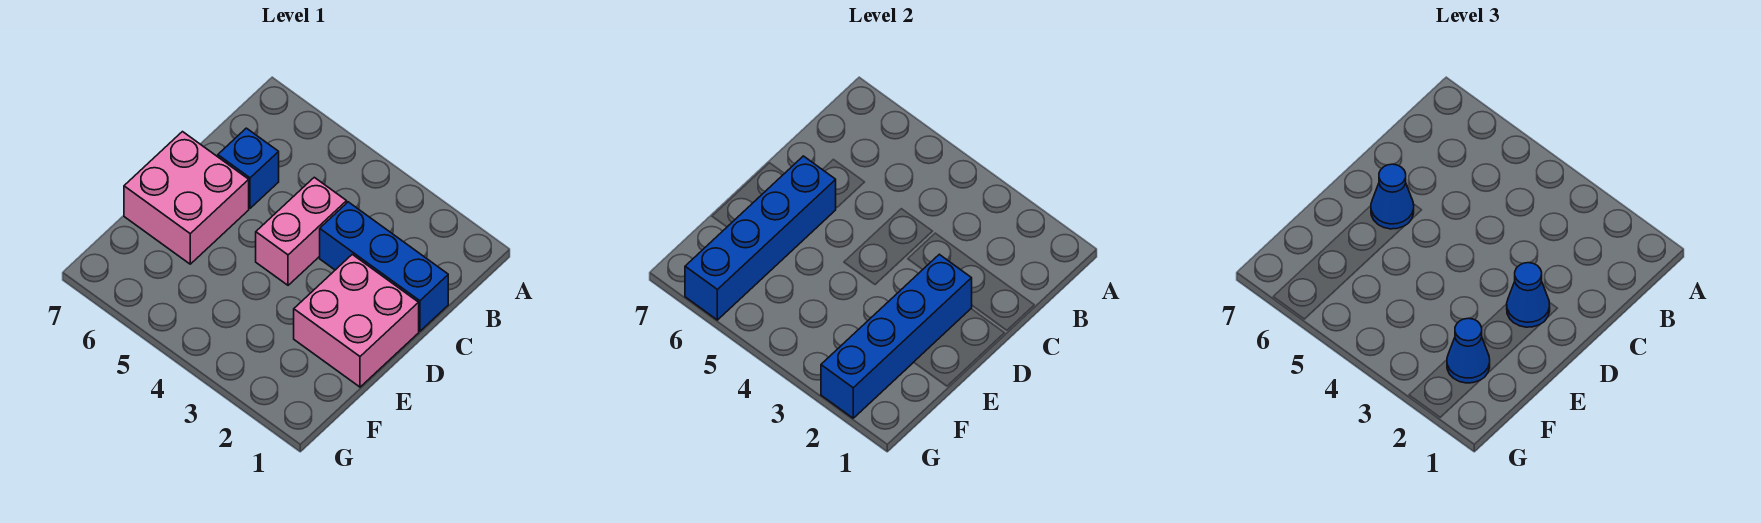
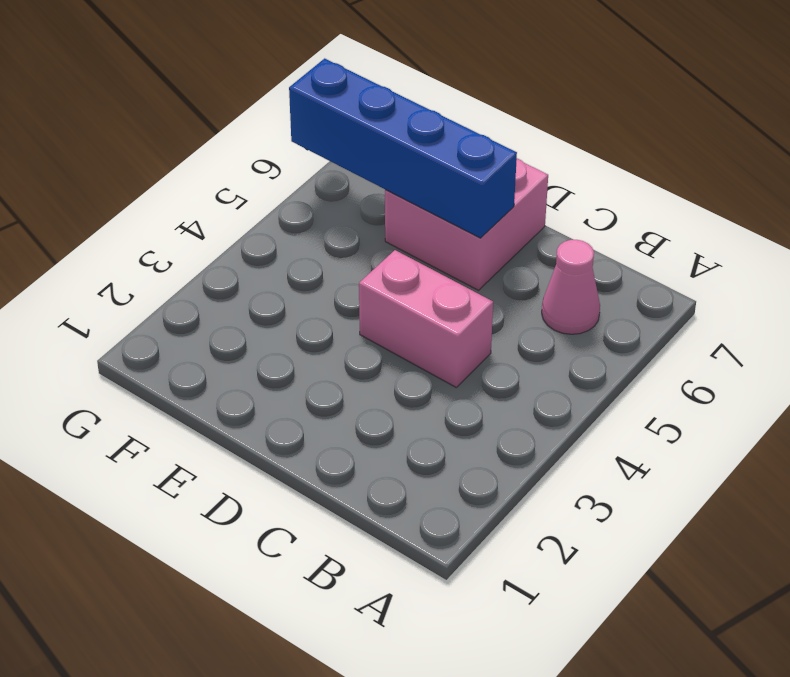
pink cone B6 level 1 -> none
none -> blue brick C1:C3 level 1
none -> blue brick C6 level 1

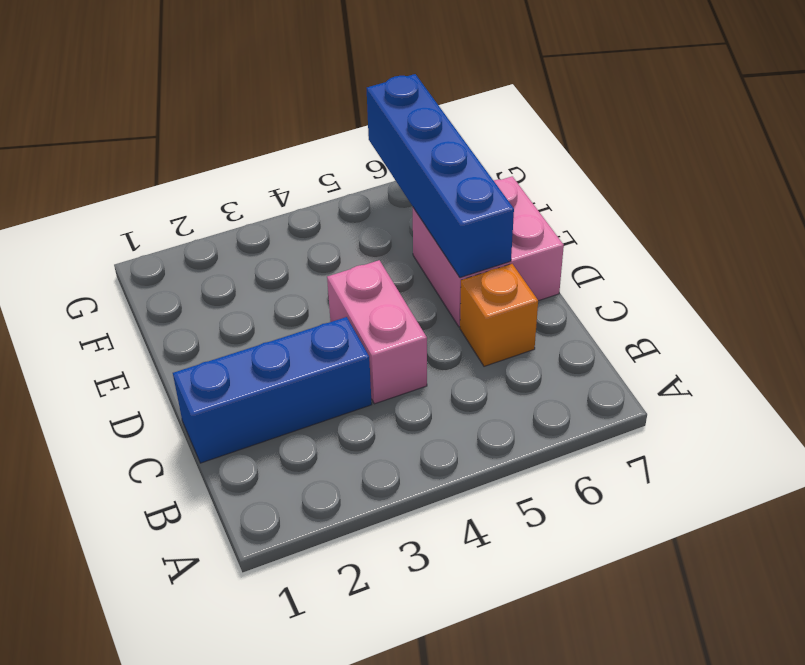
orange brick C6 level 1 -> blue brick C6 level 1
none -> pink brick D1:E2 level 1
none -> blue brick D2:G2 level 2

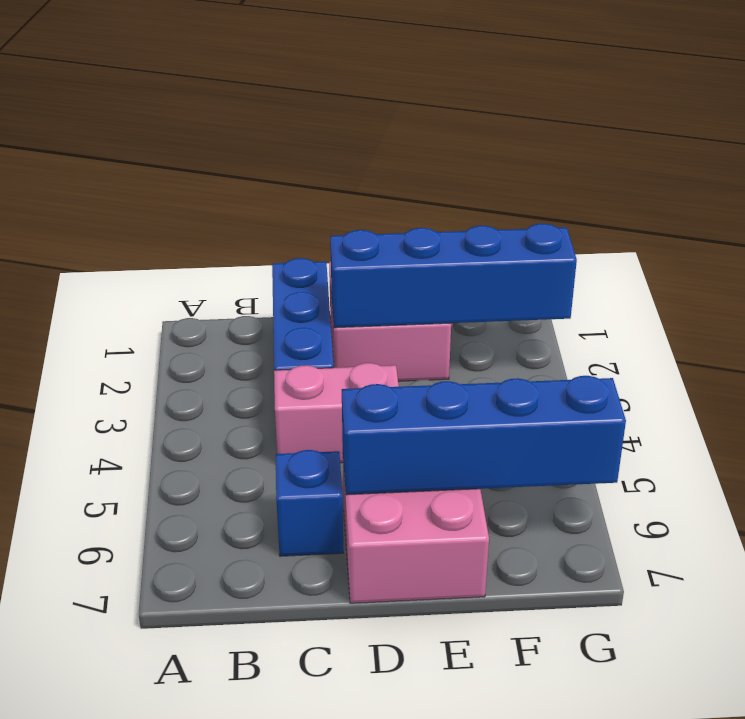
none -> blue cone D2 level 3
none -> blue cone D6 level 3

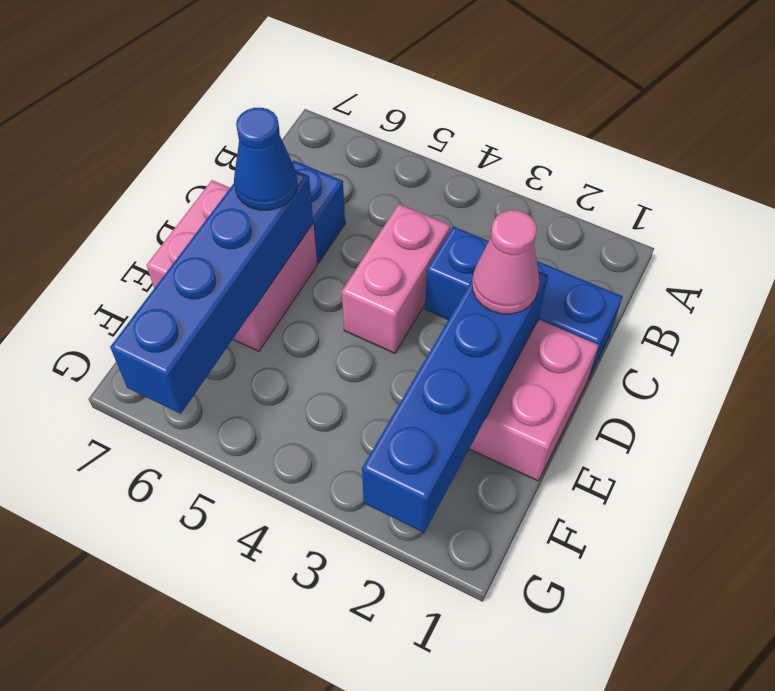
pink cone D2 level 3 -> blue cone D2 level 3
none -> blue cone F2 level 3

